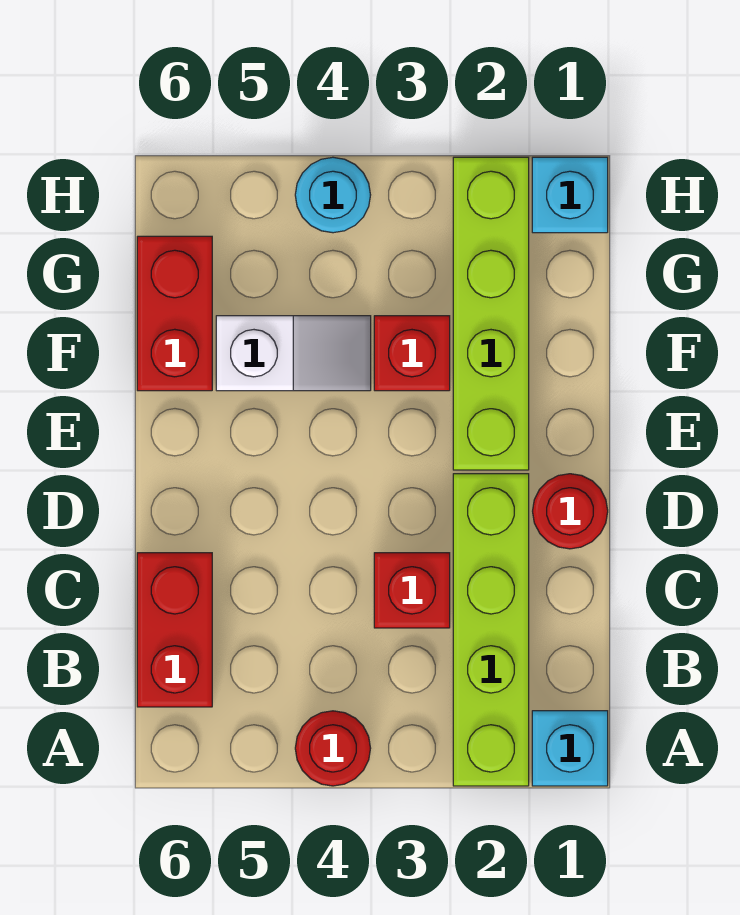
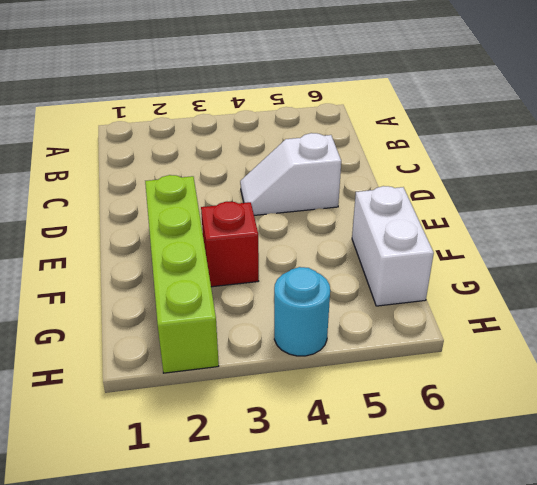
white slope D4:D5 level 1 top 5 -> white slope F4:F5 level 1 top 5
white brick F6:G6 level 1 -> red brick F6:G6 level 1
none -> cyan brick A1 level 1
none -> lime brick A2:D2 level 1
none -> red round brick A4 level 1

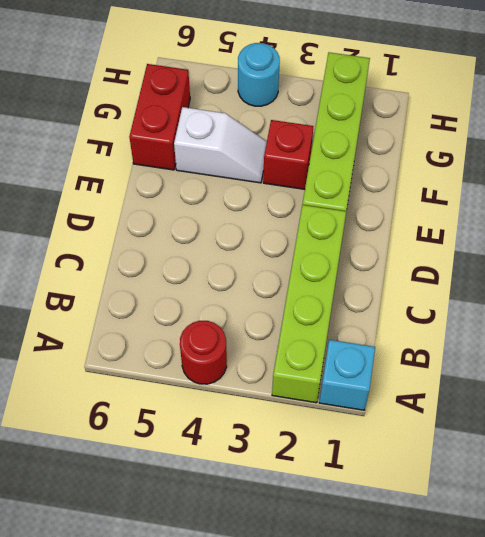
none -> red brick B6:C6 level 1
none -> red brick C3 level 1
none -> red round brick D1 level 1

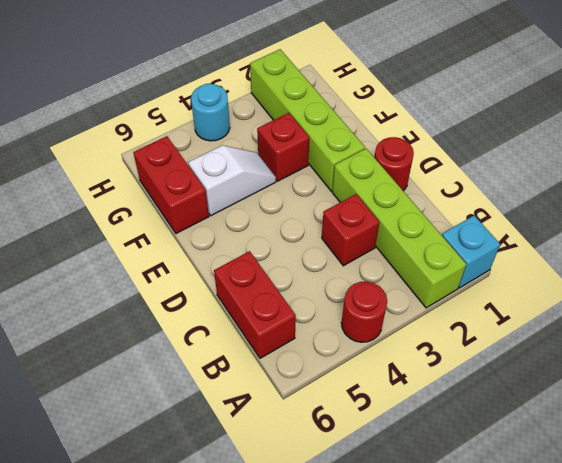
none -> cyan brick H1 level 1

